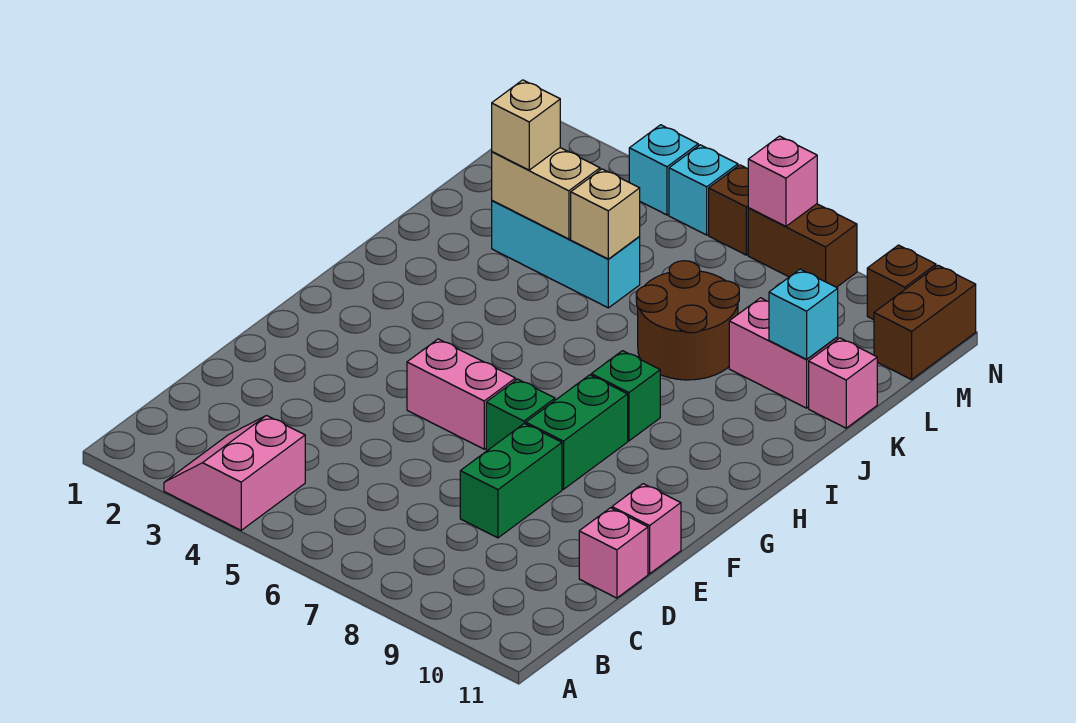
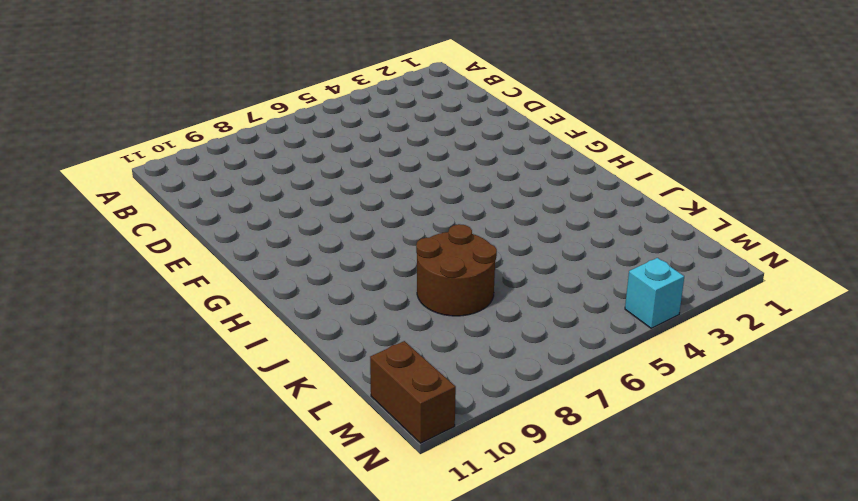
none -> pink slope A3:B4 level 1 top 4
none -> green brick D8:E8 level 1
none -> pink brick D11 level 1

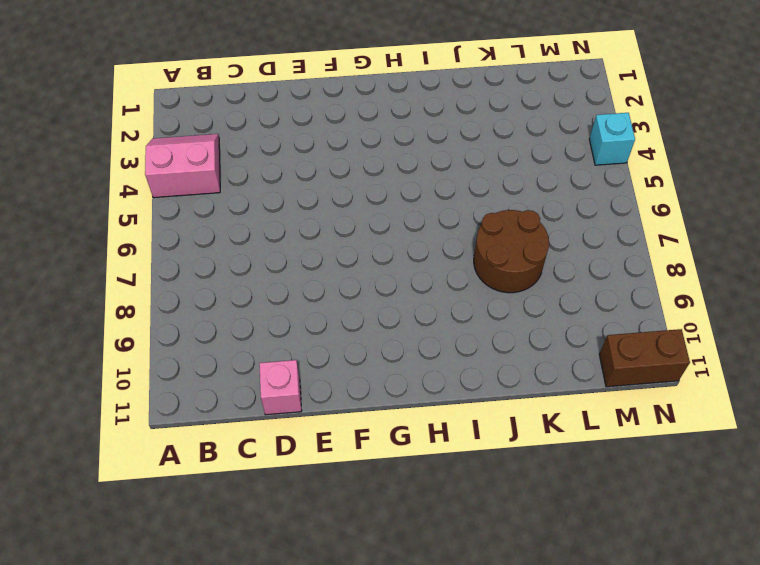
none -> green brick D8:E8 level 1
none -> pink brick E11 level 1
none -> pink brick F5:F6 level 1

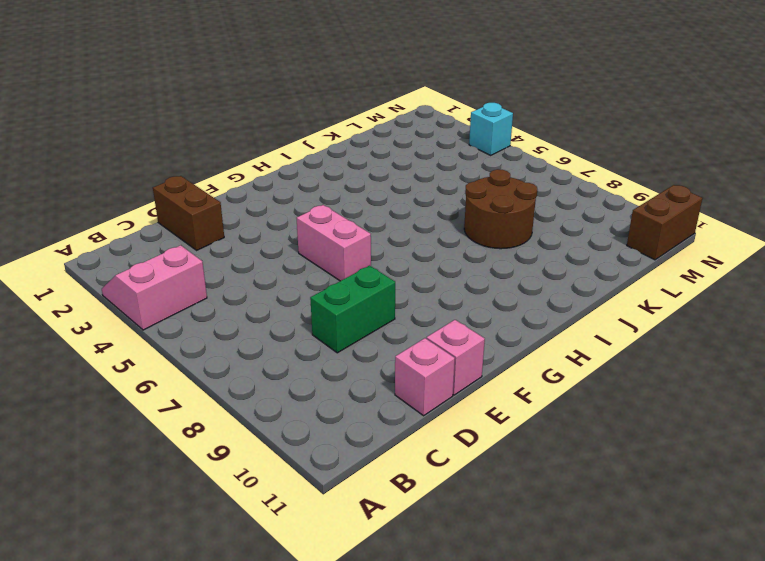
brown brick D1:D2 level 1 -> brown brick N7:N8 level 1
none -> green brick F7 level 1
none -> green brick F8:G8 level 1
none -> green brick H8 level 1

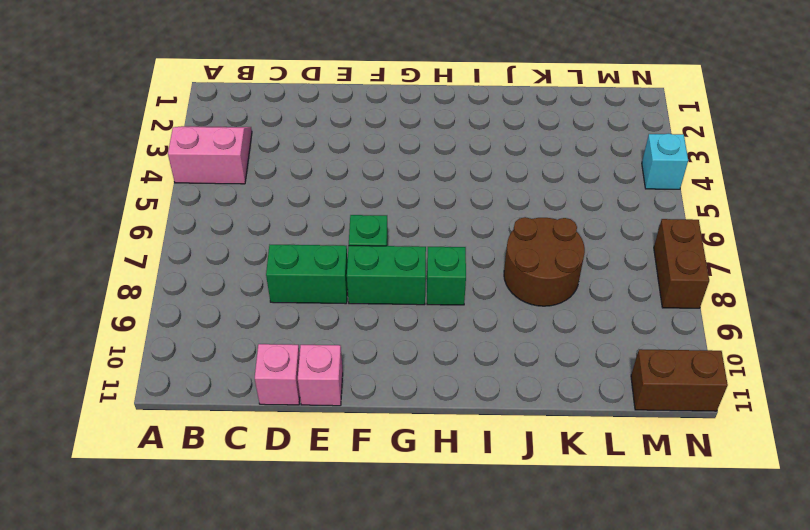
none -> pink brick F5:F6 level 1
none -> cyan brick K3:K5 level 1
none -> pink brick K9:K10 level 1

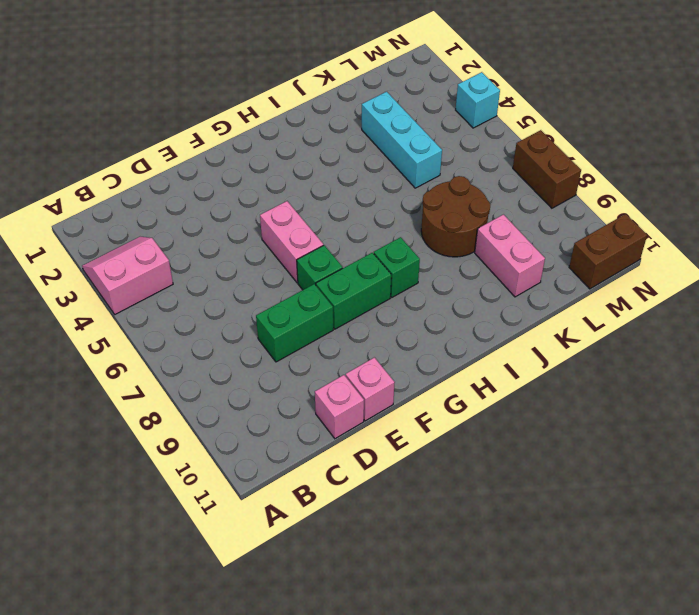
none -> pink brick K11 level 1
none -> cyan brick N5 level 1
none -> brown brick N6 level 1

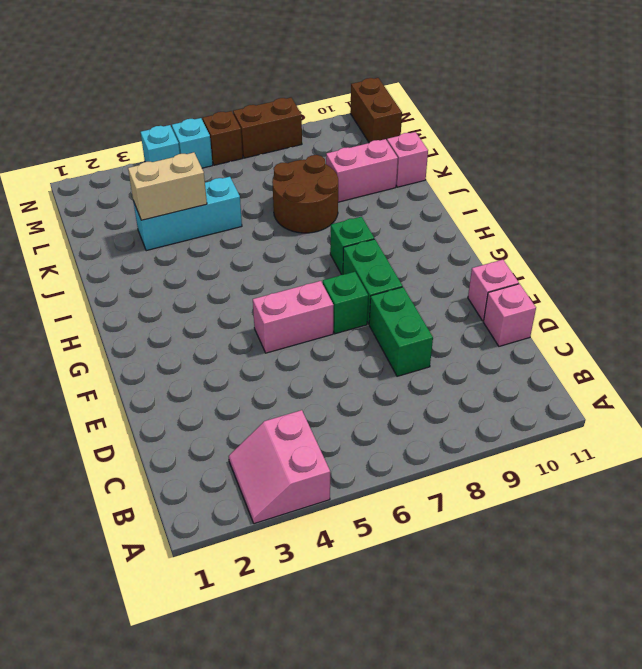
none -> brown brick N10 level 1
none -> tan brick K5 level 2
none -> cyan brick K10 level 2

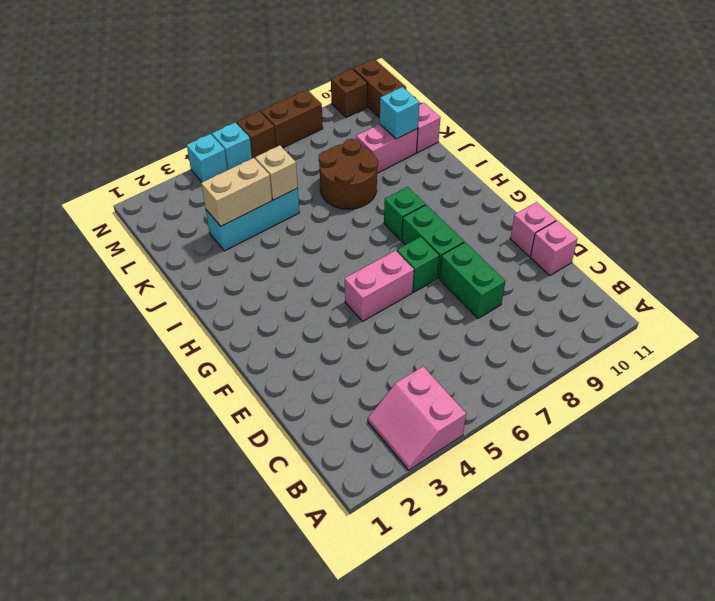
none -> pink brick N7 level 2
none -> tan brick K3 level 3

